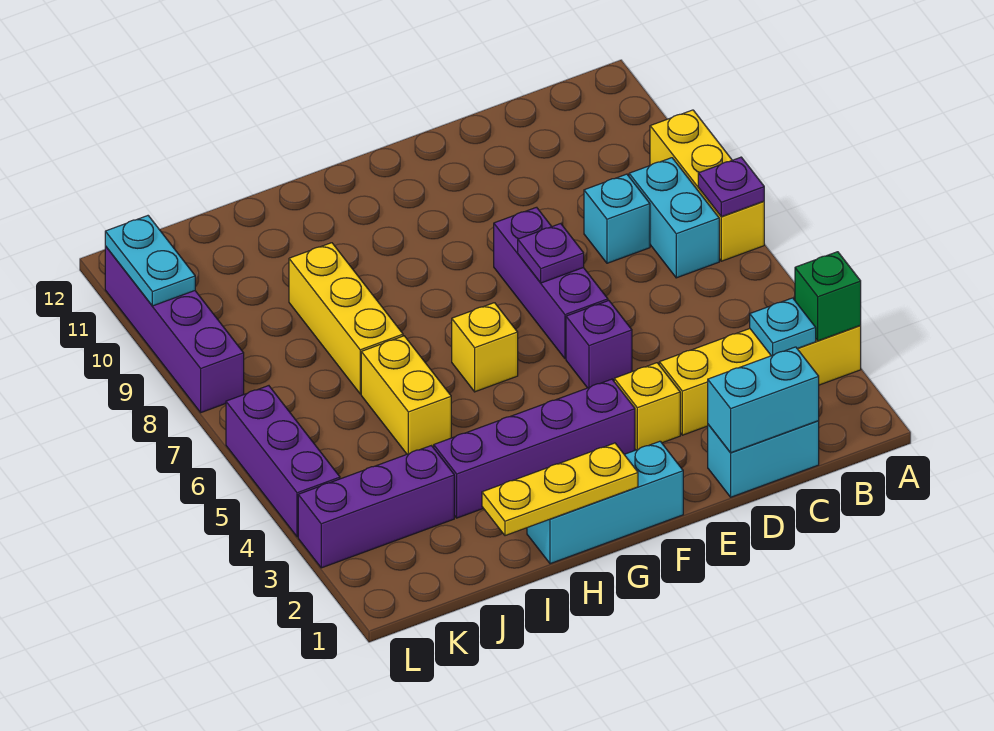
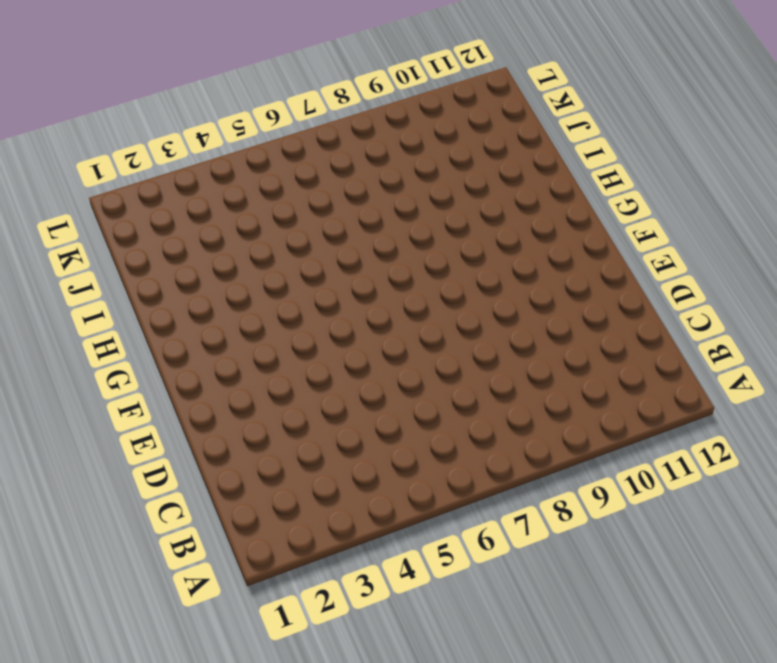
none -> yellow brick A3:D3 level 1
none -> yellow brick A7:A9 level 1
none -> cyan brick B7:B8 level 1

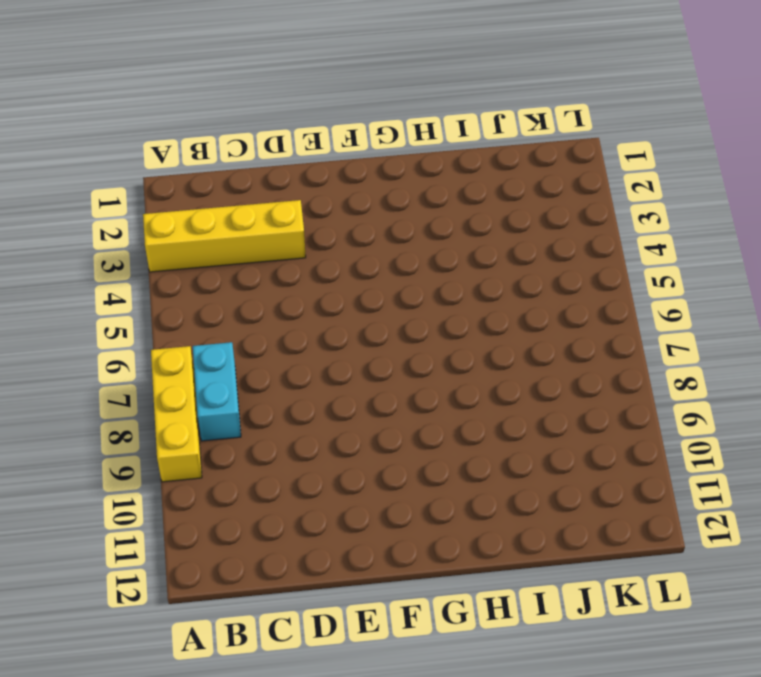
none -> cyan brick C1:D1 level 1
none -> cyan brick C8 level 1
none -> yellow brick E3 level 1

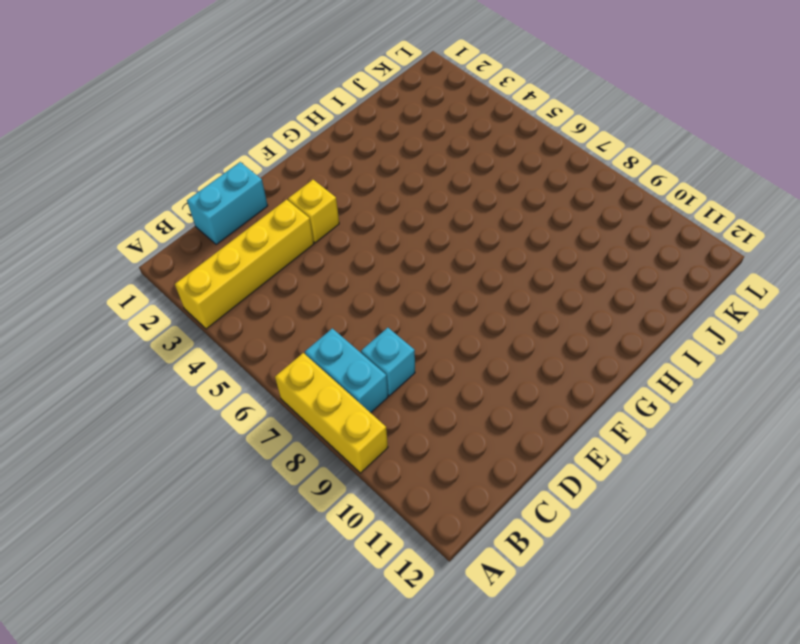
none -> purple brick E5 level 1
none -> purple brick E6:E8 level 1
none -> cyan brick F1:H1 level 1

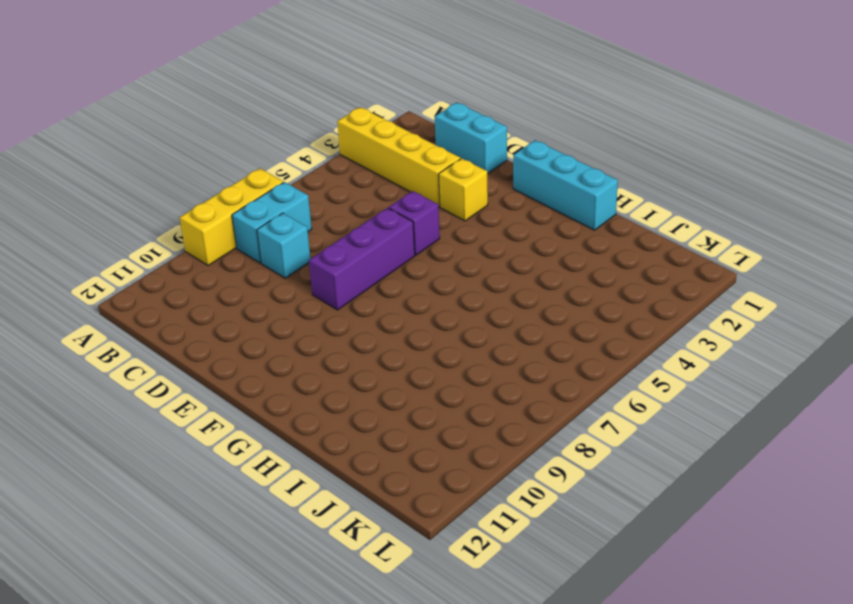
none -> purple brick F3:I3 level 1
none -> yellow brick G6 level 1
none -> yellow brick I5:I6 level 1

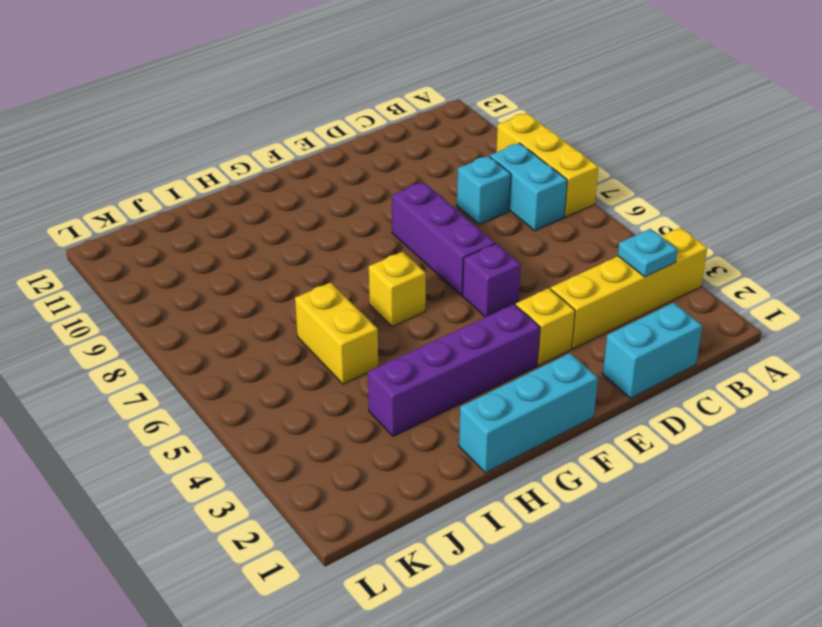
none -> yellow brick I7:I9 level 1
none -> purple brick J3:L3 level 1
none -> purple brick L4:L6 level 1

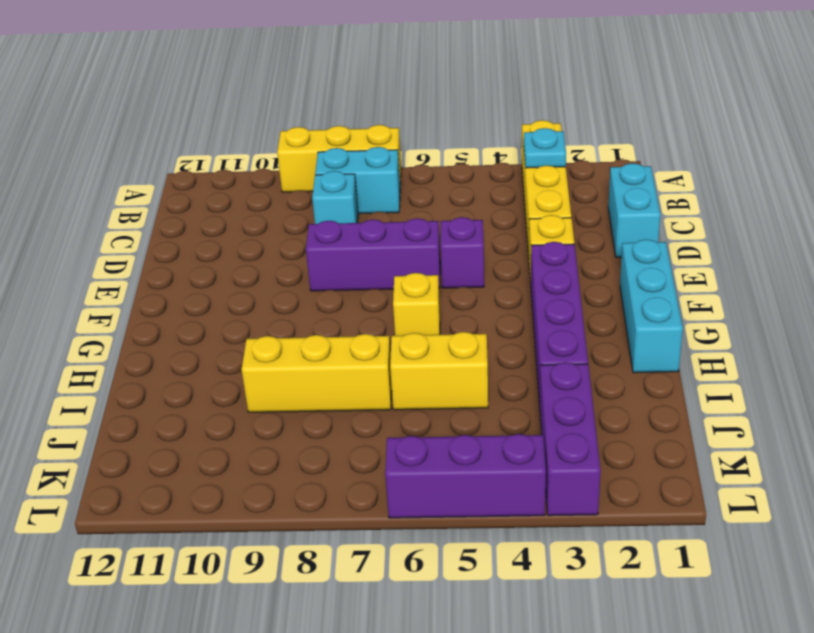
none -> purple brick L8:L11 level 1
none -> green brick A3 level 2
none -> purple plate A7 level 2

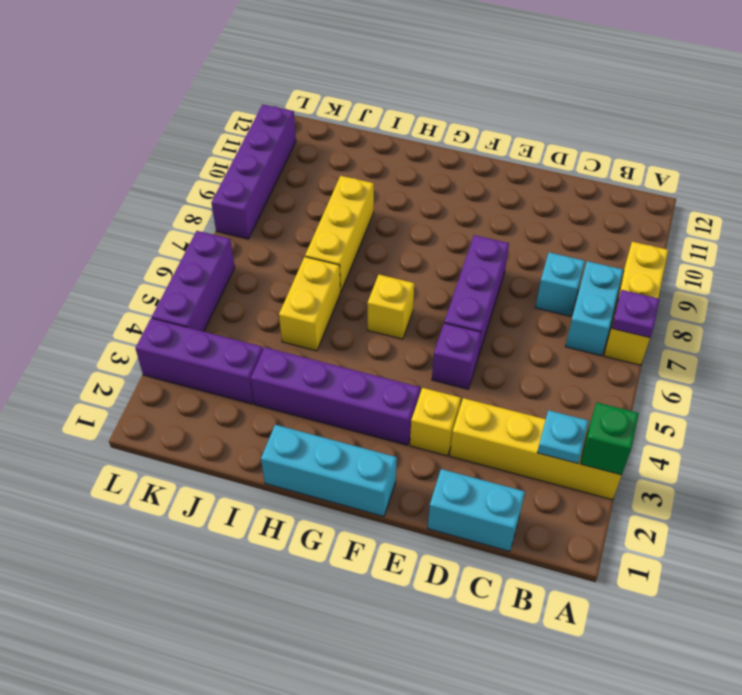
none -> cyan brick C1:D1 level 2
none -> purple plate E7 level 2
none -> yellow plate G1:I1 level 2

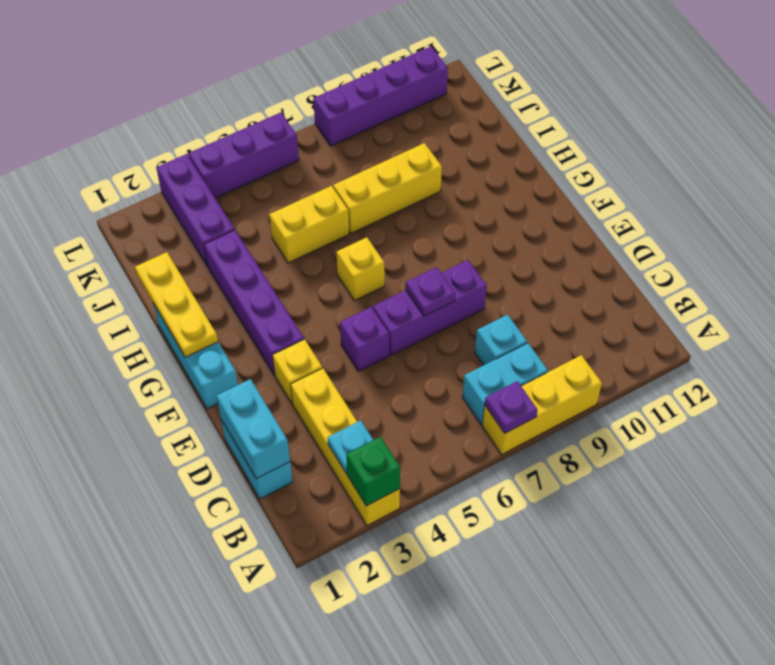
none -> cyan plate L10:L11 level 2

